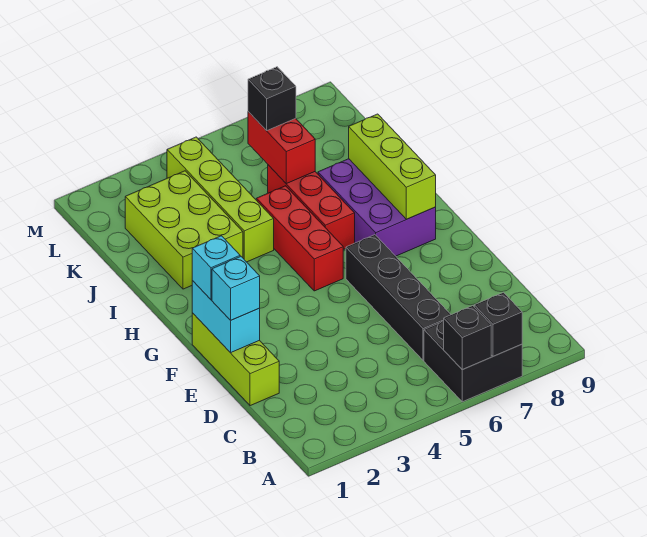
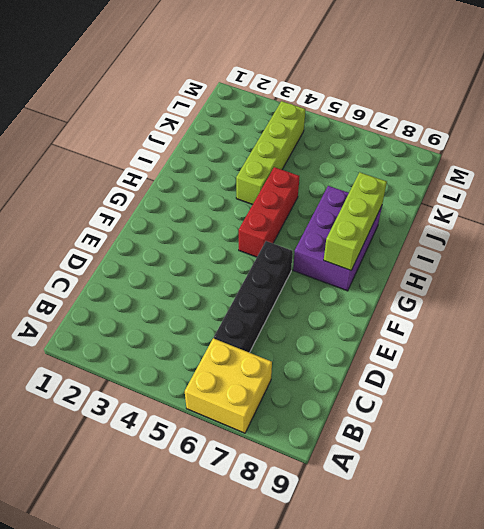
yellow brick A6:B7 level 1 -> black brick A6:B7 level 1
none -> lime brick D1:F1 level 1
none -> red brick H6:J6 level 1
none -> lime brick I2:K3 level 1

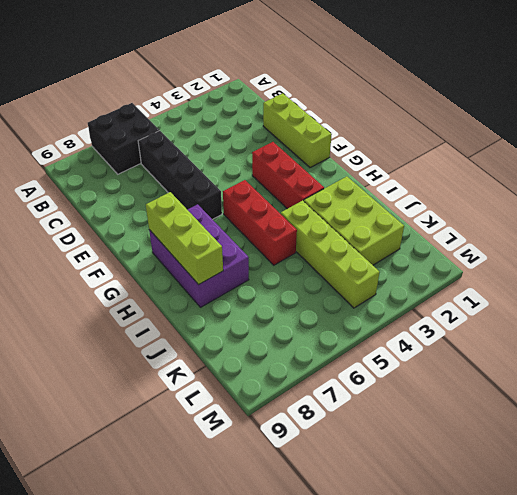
red brick F3:H3 level 1 -> red brick H6:J6 level 1
none -> black brick A6 level 2
none -> black brick A7 level 2
none -> cyan brick E1:F1 level 2

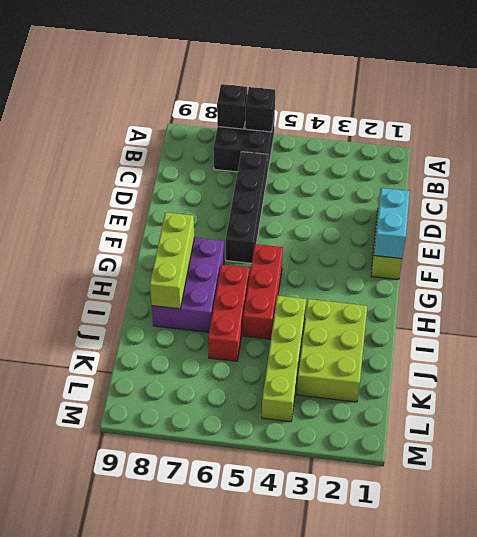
none -> red brick J6:K6 level 2
none -> cyan brick E1 level 3
none -> cyan brick F1 level 3

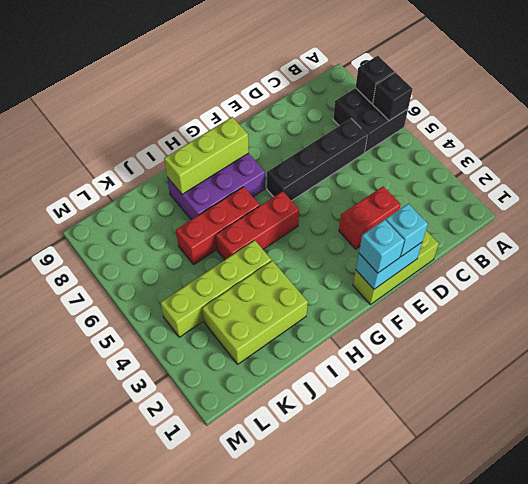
red brick D3:E3 level 1 -> red brick J6:K6 level 2
none -> black brick K6 level 3

